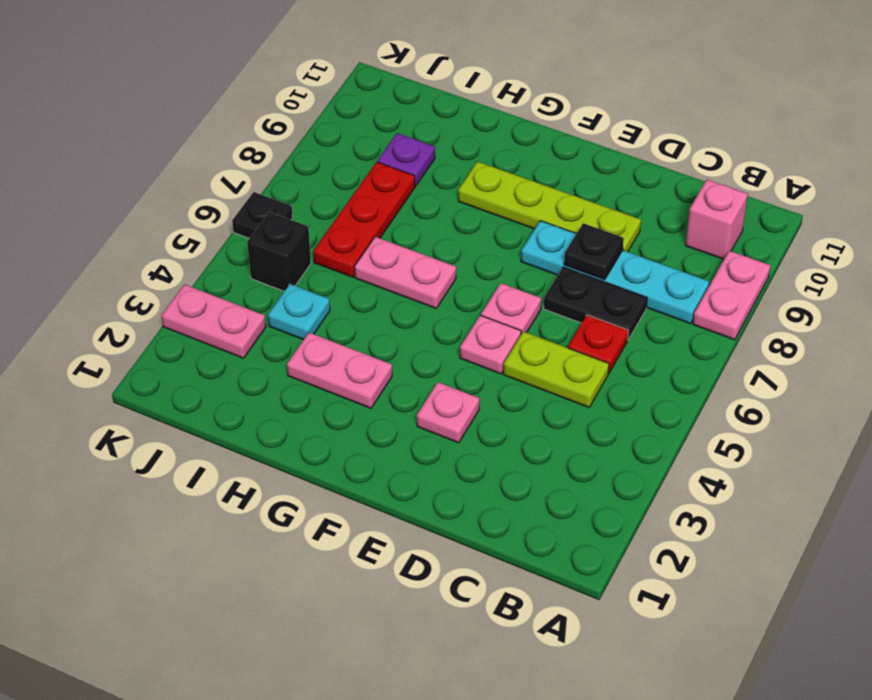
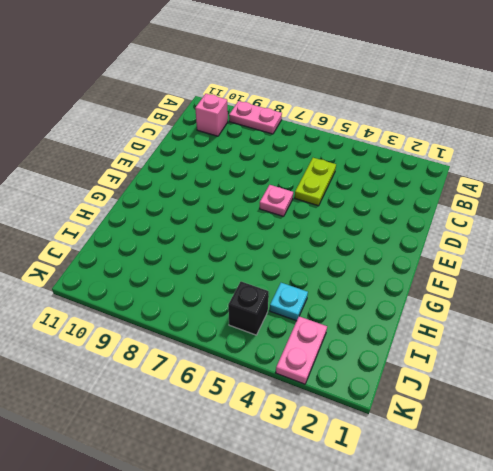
none -> cyan plate B8:E8 level 1
none -> red plate C6 level 1
none -> black plate C7:D7 level 1

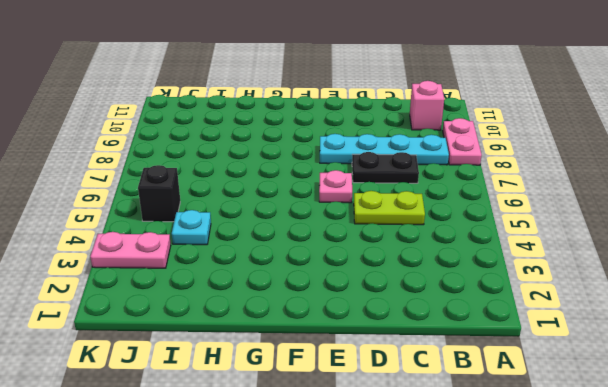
none -> red plate C6 level 1
none -> lime plate D9:G9 level 1
none -> pink plate E3 level 1

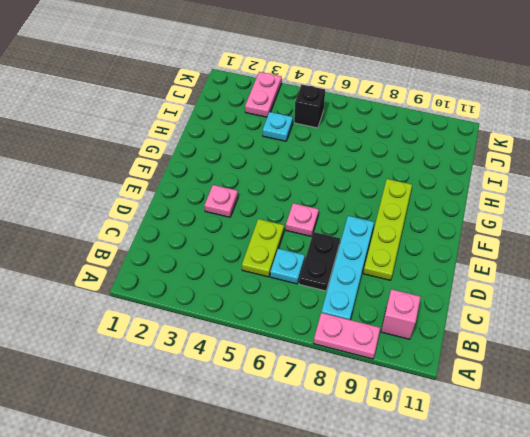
cyan plate C6 level 1 -> red plate C6 level 1
none -> pink plate E5 level 1
none -> pink plate G3:H3 level 1
none -> pink plate G6:H6 level 1

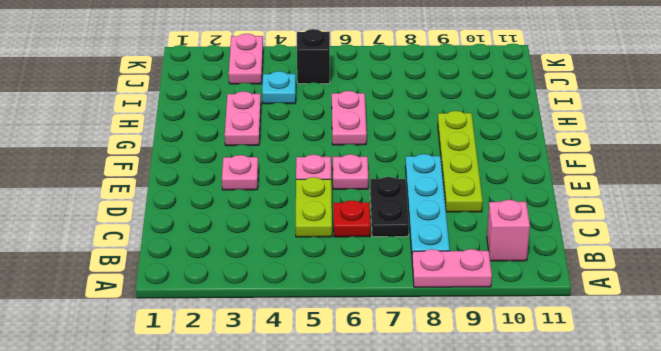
none -> red plate I6:I8 level 1
none -> purple plate I9 level 1
none -> black plate K6 level 1

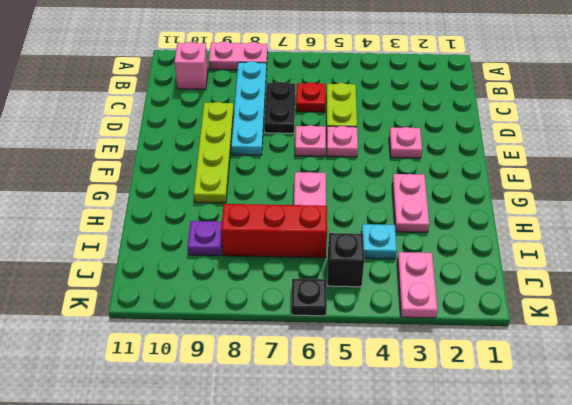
red brick I6:I8 level 1 -> red plate I6:I8 level 1
none -> black plate D8 level 2

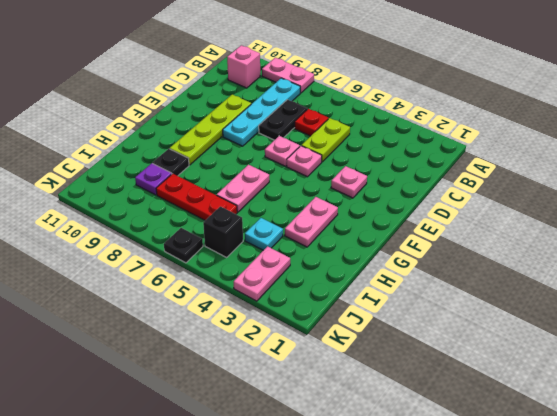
black plate H9 level 1 -> black plate D8 level 2

